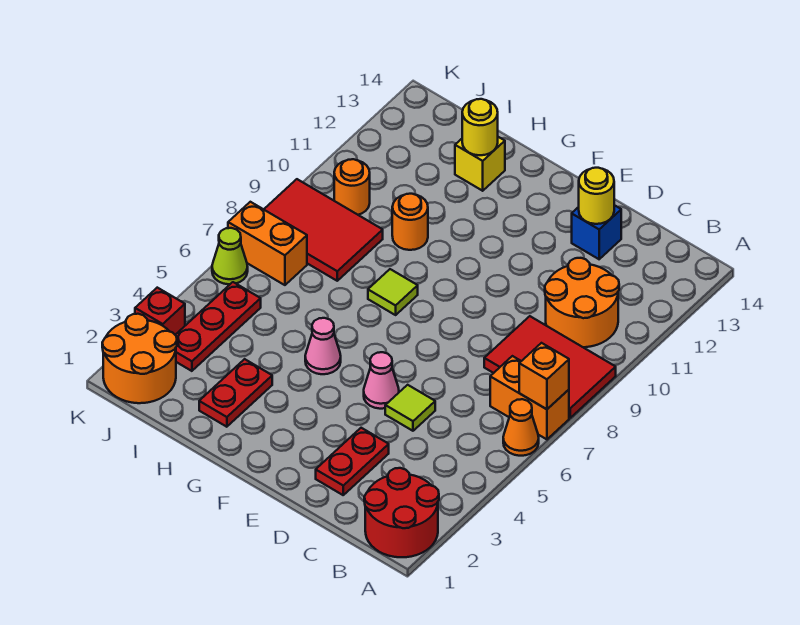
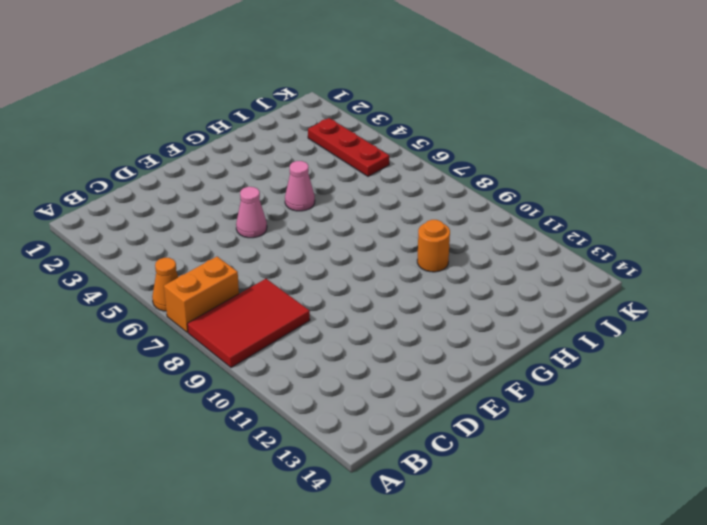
none -> red round brick A1:B2 level 1
none -> orange round brick B10:C11 level 1
none -> red plate D2:D3 level 1

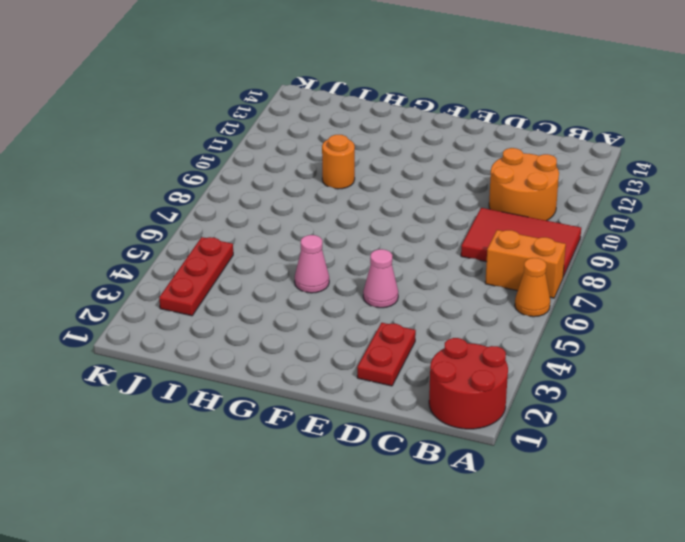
none -> lime tile D5 level 1
none -> blue brick D13 level 1
none -> lime tile G8 level 1

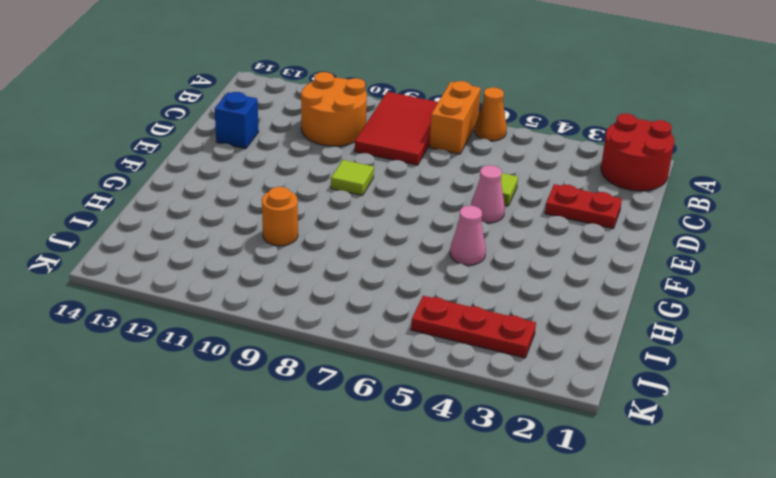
lime tile E9 level 1 -> lime tile G8 level 1
none -> red plate H2:H3 level 1
none -> yellow brick H13 level 1
none -> red tile I8:K9 level 1

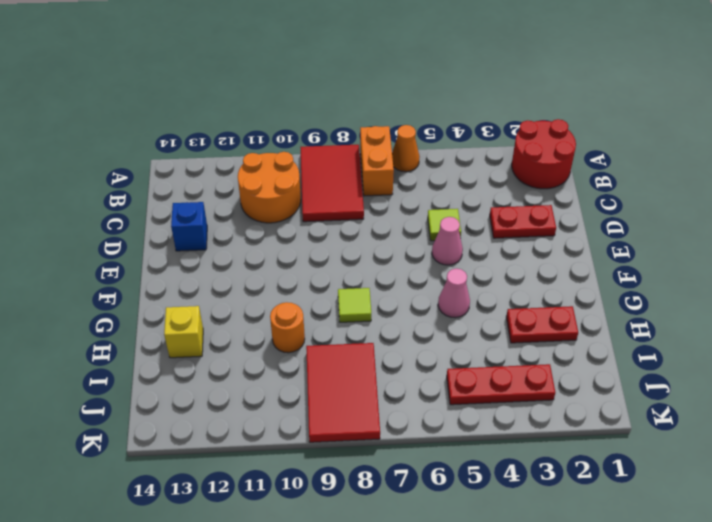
none -> orange round brick J1:K2 level 1
none -> orange brick J7:K7 level 1
none -> orange round brick J10 level 1

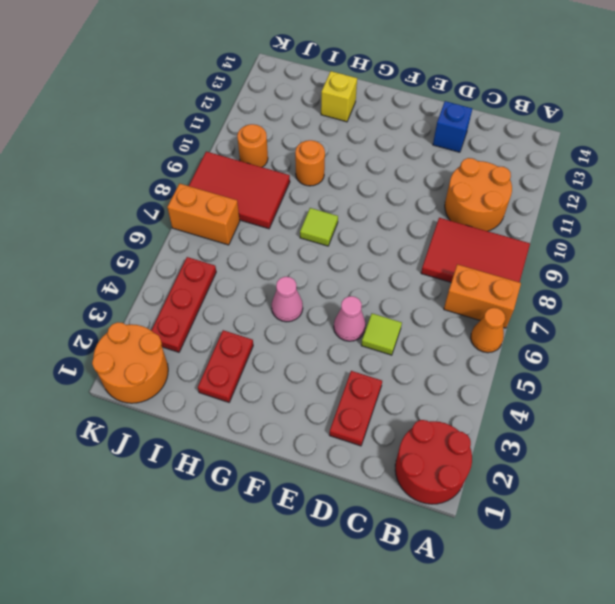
none -> red brick K3 level 1
none -> lime cone K6 level 1
none -> orange brick A7 level 2

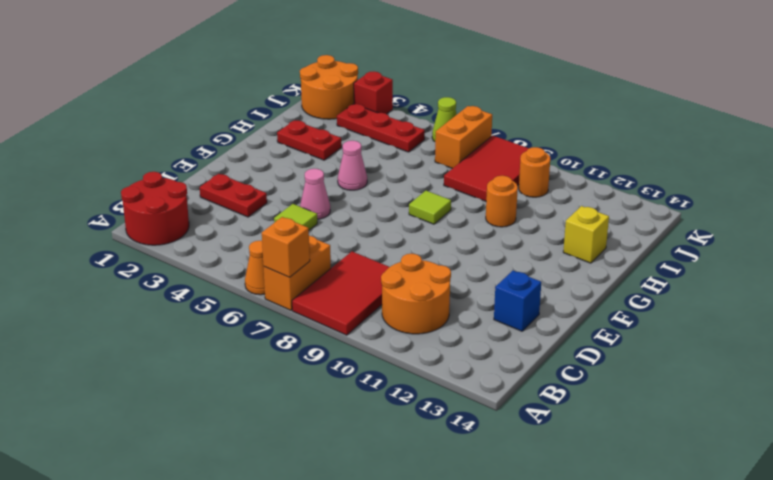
none -> yellow round brick D13 level 2
none -> yellow round brick H13 level 2

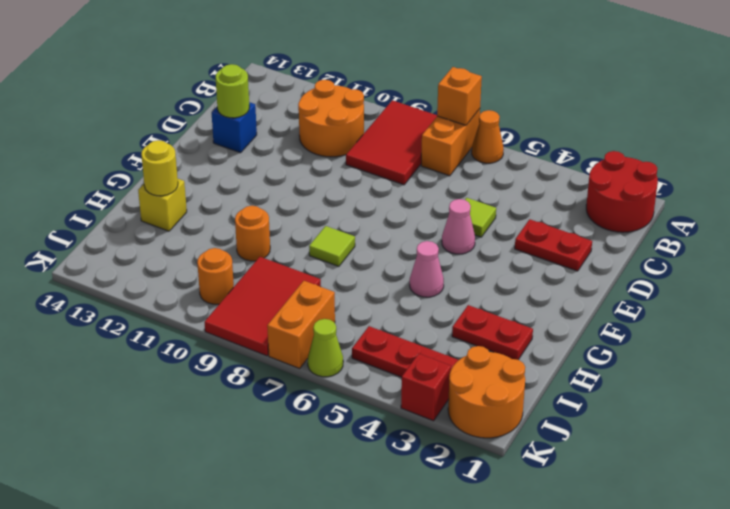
lime round brick D13 level 2 -> yellow round brick D13 level 2

